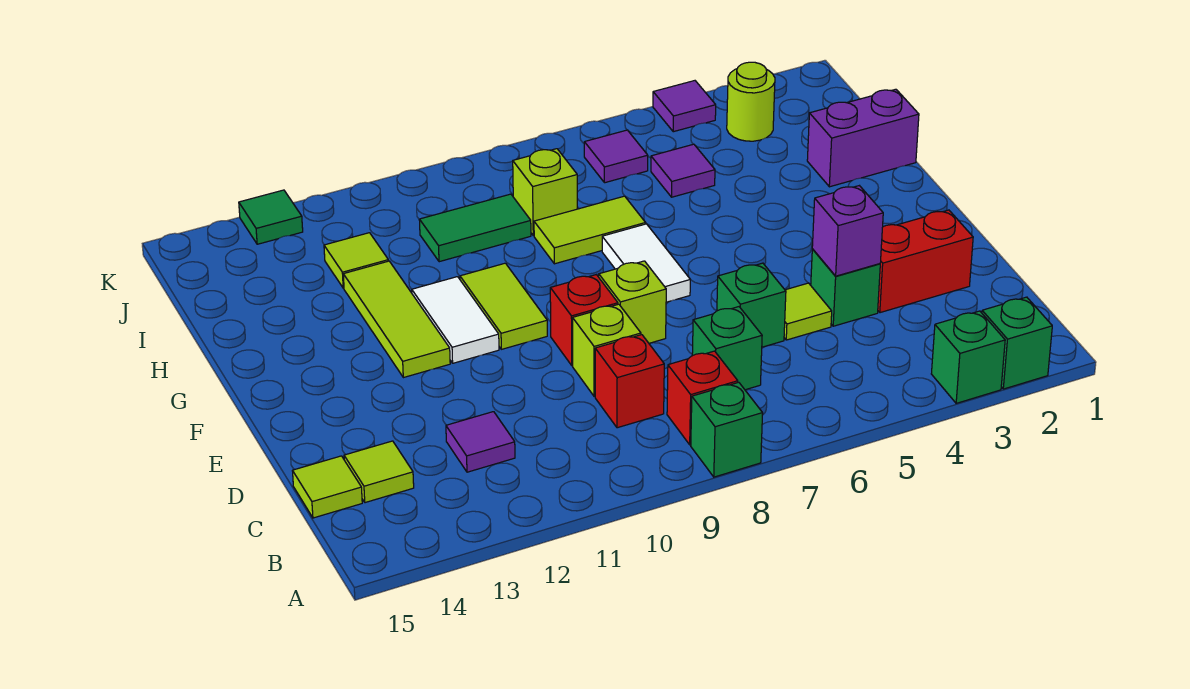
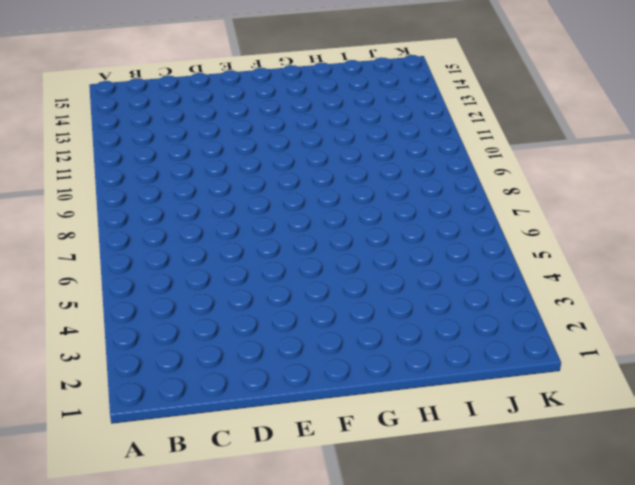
none -> green brick A2 level 1
none -> green brick A3 level 1
none -> green brick A8 level 1
none -> red brick B8 level 1

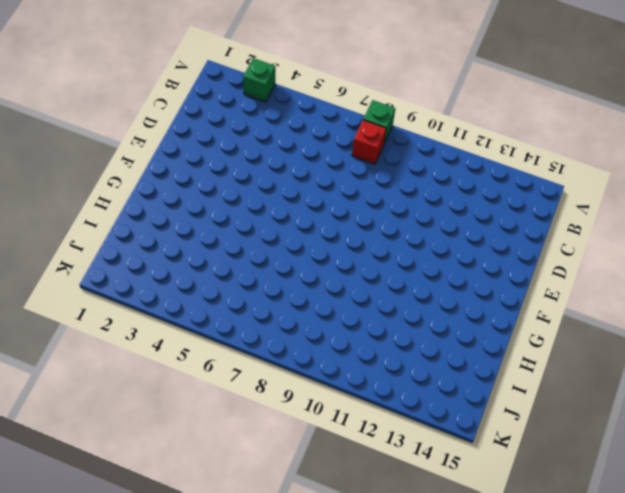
none -> green brick A2 level 1
none -> green brick C7 level 1
none -> red brick C9 level 1
none -> purple tile C12 level 1

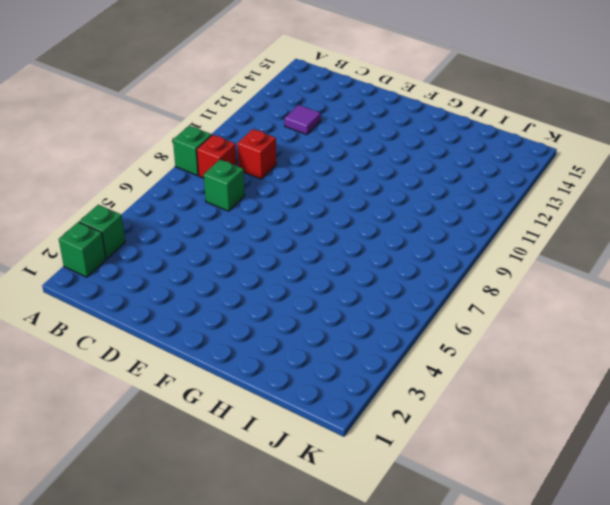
none -> lime tile C14 level 1
none -> lime tile C15 level 1
none -> red brick D2:D3 level 1
none -> green brick D4 level 1

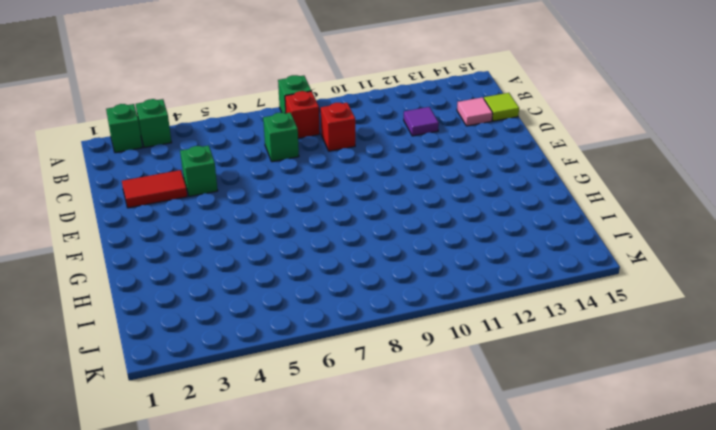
pink tile C14 level 1 -> lime tile C14 level 1
red tile D2:D3 level 1 -> red brick D2:D3 level 1
none -> lime tile D5 level 1
none -> green brick D6 level 1
none -> lime brick D9 level 1
none -> lime brick E8 level 1

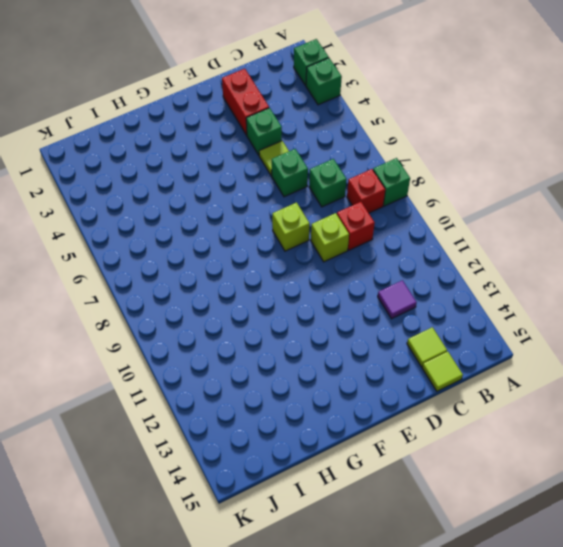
none -> red brick E9 level 1
none -> white tile F7:G7 level 1
none -> lime tile F10:G10 level 1
none -> white tile F11:G11 level 1

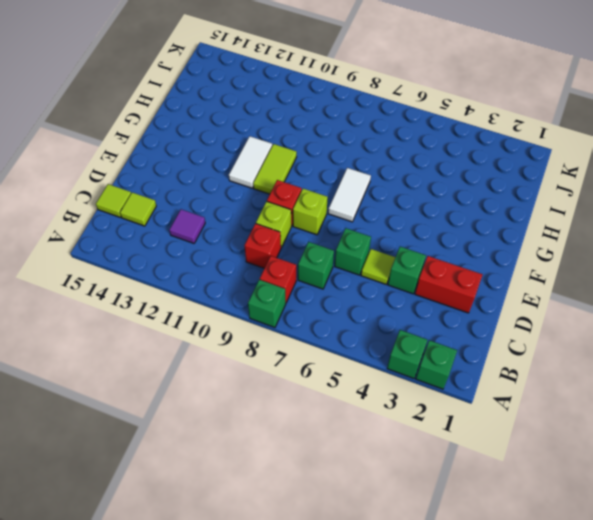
none -> lime tile F12:H12 level 1
none -> purple brick H1:H2 level 1
none -> lime tile H7:H8 level 1
none -> purple tile I5 level 1

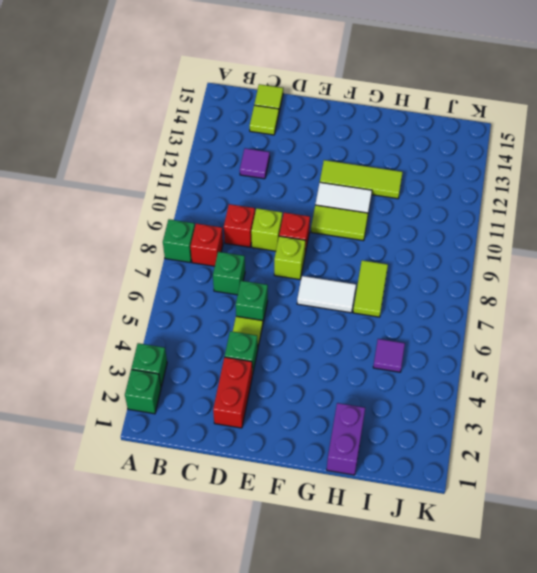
none -> lime brick I8 level 1
none -> green tile I9:I10 level 1
none -> lime tile I12 level 1
none -> lime round brick J3 level 1

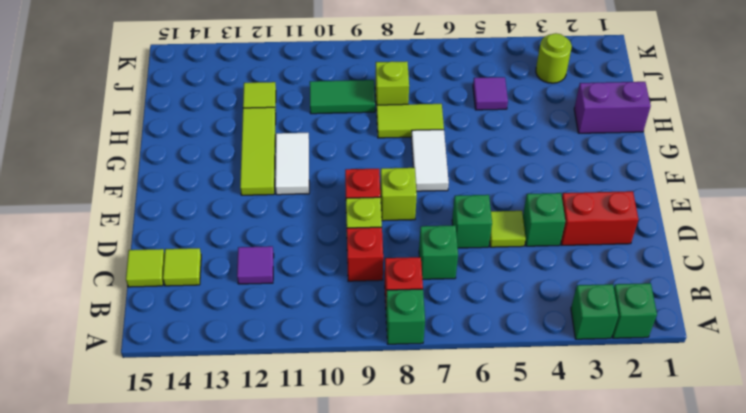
none -> lime tile F10:G10 level 1
none -> purple tile J6 level 1
none -> purple tile K4 level 1
none -> green tile K13 level 1

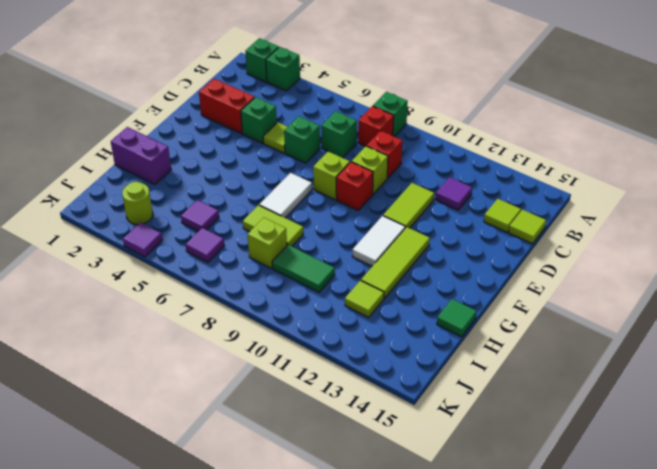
lime tile D11:E11 level 1 -> lime tile F10:G10 level 1
green tile H15 level 1 -> green tile K13 level 1
none -> purple brick D4 level 2

